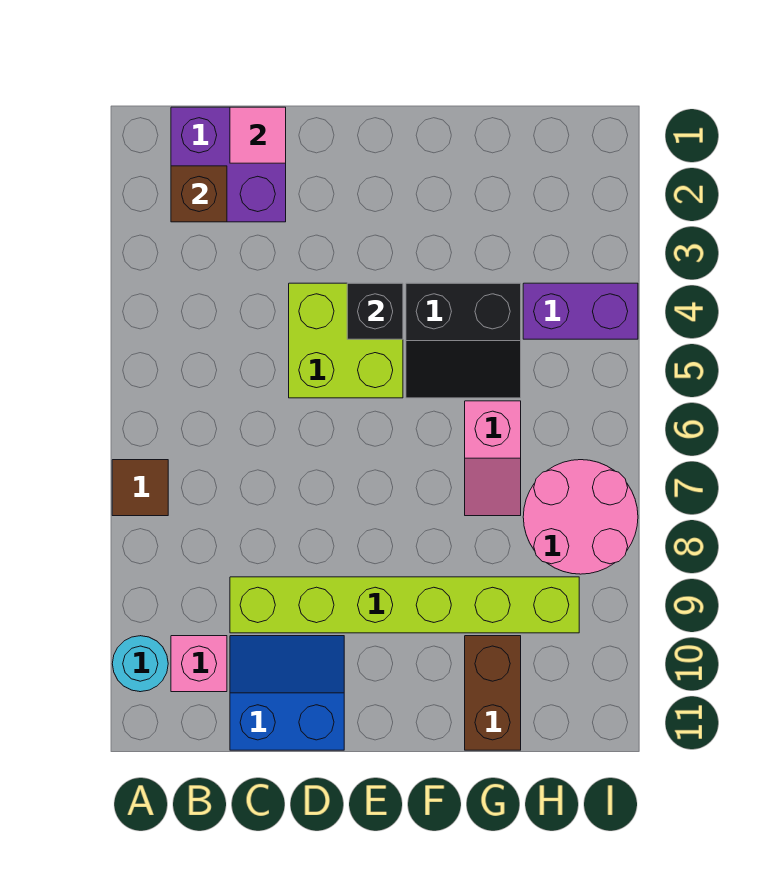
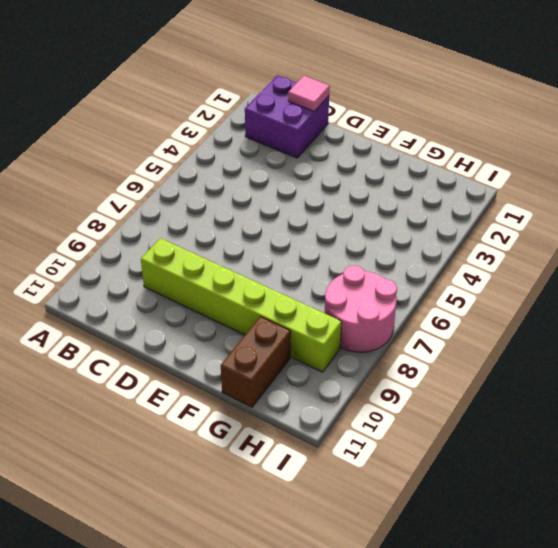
none -> brown tile A7 level 1
none -> cyan round brick A10 level 1
none -> pink brick B10 level 1

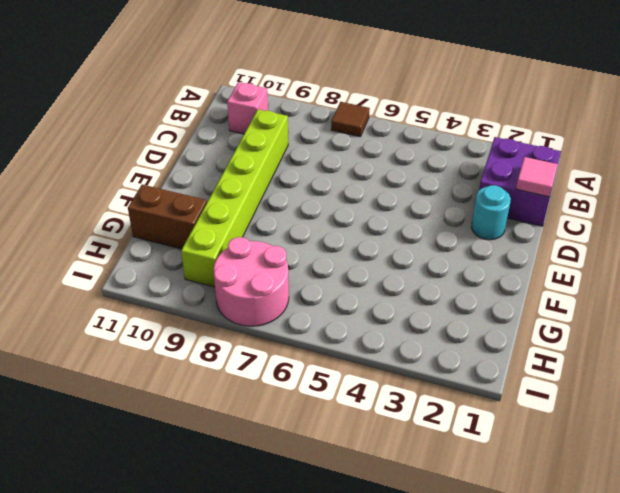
cyan round brick D2 level 1 -> cyan round brick A10 level 1
none -> blue slope C10:D11 level 1 top 11
none -> lime brick D4:E5 level 1
none -> black slope F4:G5 level 1 top 4

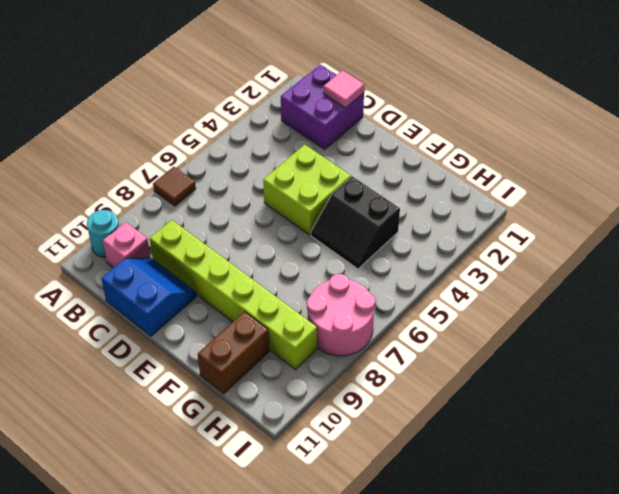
none -> pink slope G6:G7 level 1 top 6
none -> purple brick H4:I4 level 1
none -> brown brick B2 level 2

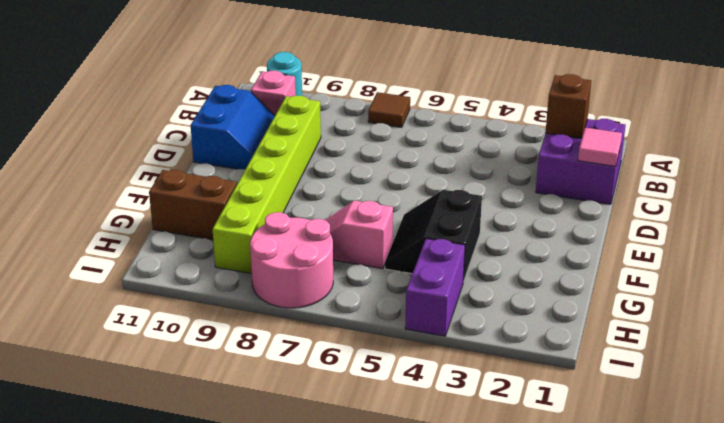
none -> lime brick D4:E5 level 1
none -> black brick E4 level 2

